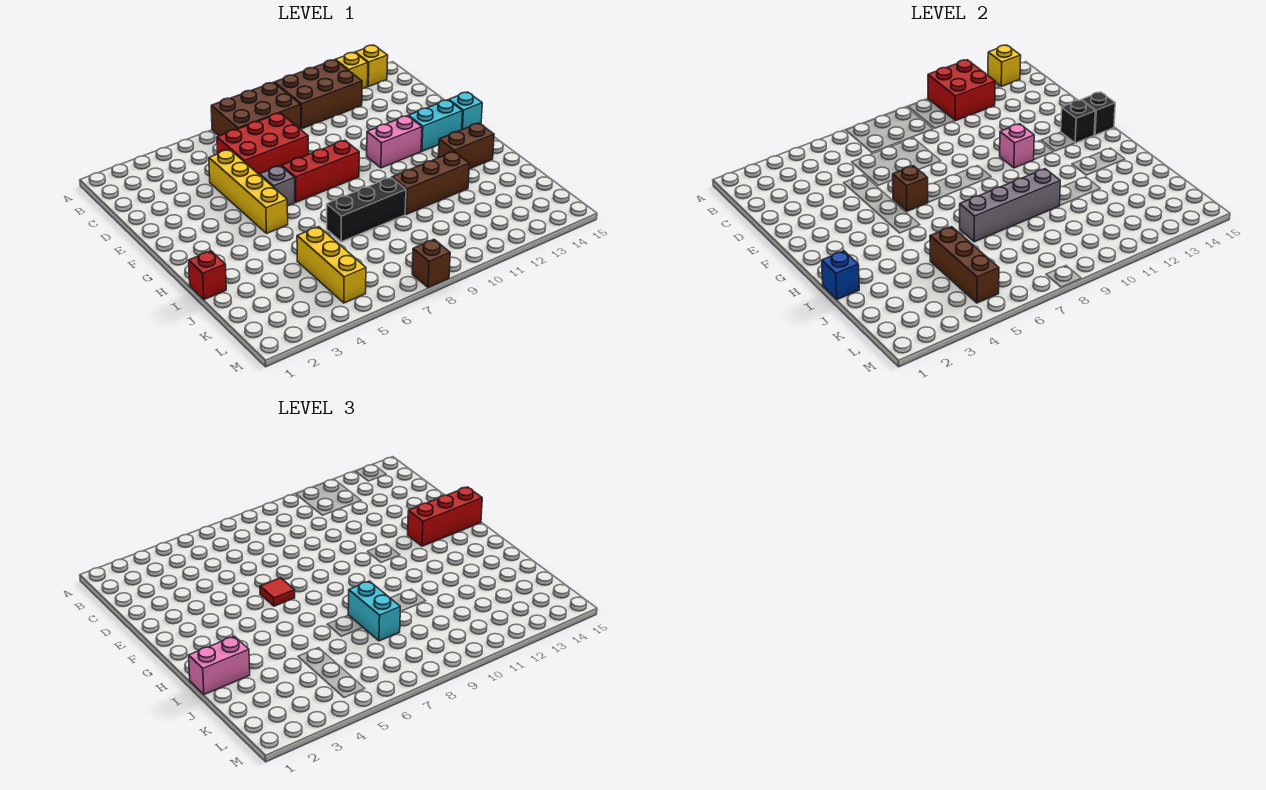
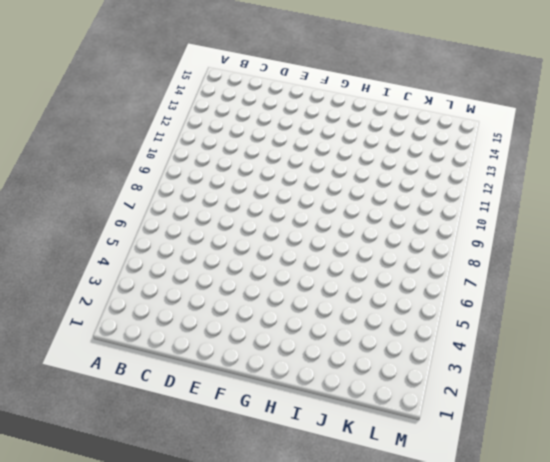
none -> brown brick A7:B9 level 1
none -> brown brick A10:B12 level 1
none -> yellow brick A13 level 1
none -> yellow brick A14 level 1

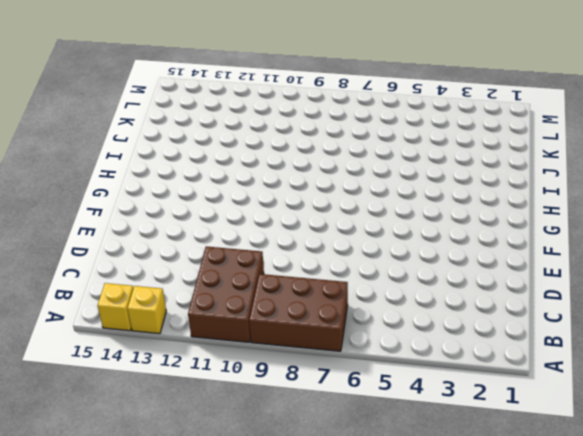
brown brick A10:C11 level 1 -> brown brick A10:B12 level 1
none -> red brick C6:D8 level 1
none -> yellow brick D5:G5 level 1
none -> grey brick F6 level 1
none -> red brick F7:F9 level 1

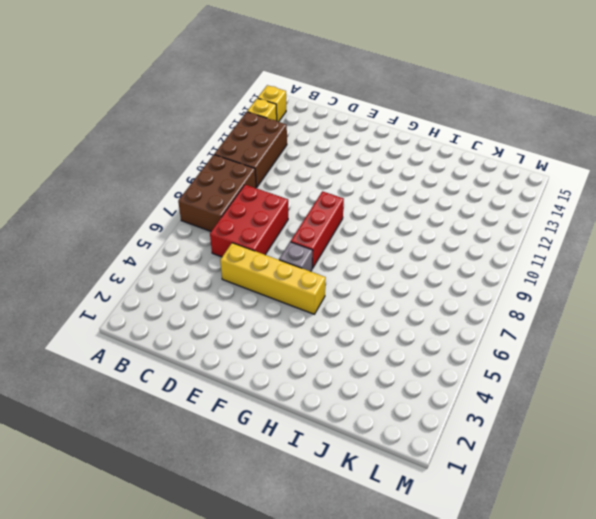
none -> pink brick F11:F12 level 1
none -> cyan brick F13:F14 level 1
none -> cyan brick F15 level 1
none -> brown brick H13:H14 level 1

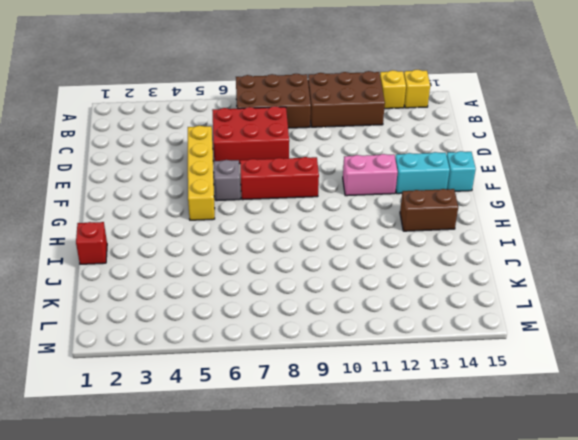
none -> black brick I7:I9 level 1
none -> brown brick I10:I12 level 1
none -> yellow brick J5:L5 level 1
none -> brown brick M8 level 1

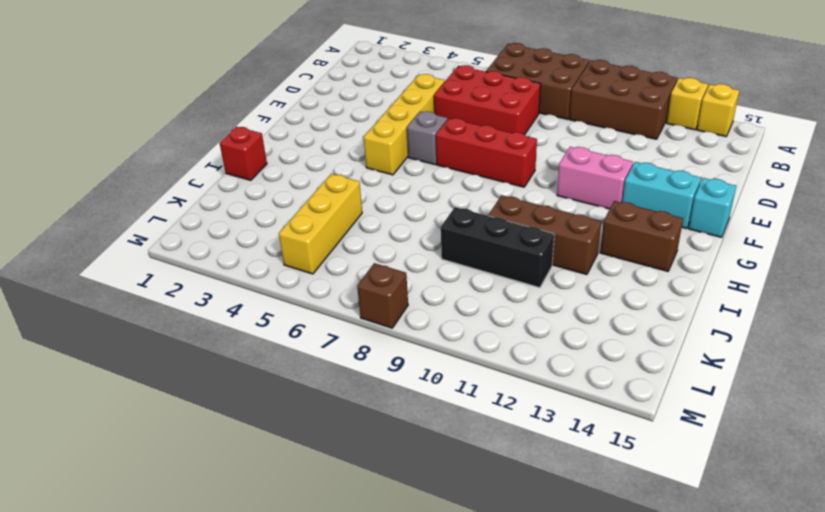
black brick J9:J11 level 1 -> black brick I7:I9 level 1
none -> red brick A11:B12 level 2
none -> yellow brick A14 level 2
none -> brown brick F6 level 2
none -> pink brick F11 level 2

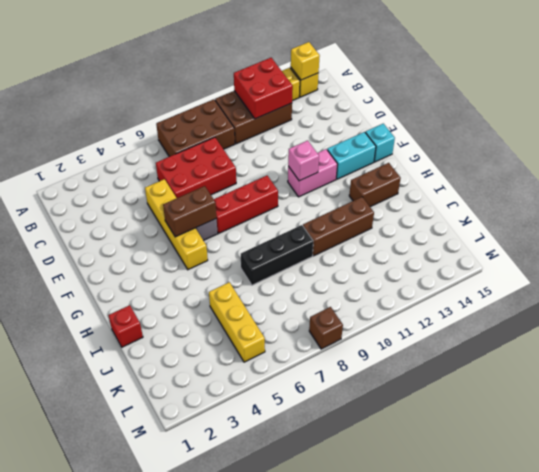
brown brick F5:F6 level 2 -> brown brick F6 level 2
none -> black brick F14 level 2
none -> black brick F15 level 2
none -> blue brick I1 level 2
none -> grey brick I7:I10 level 2

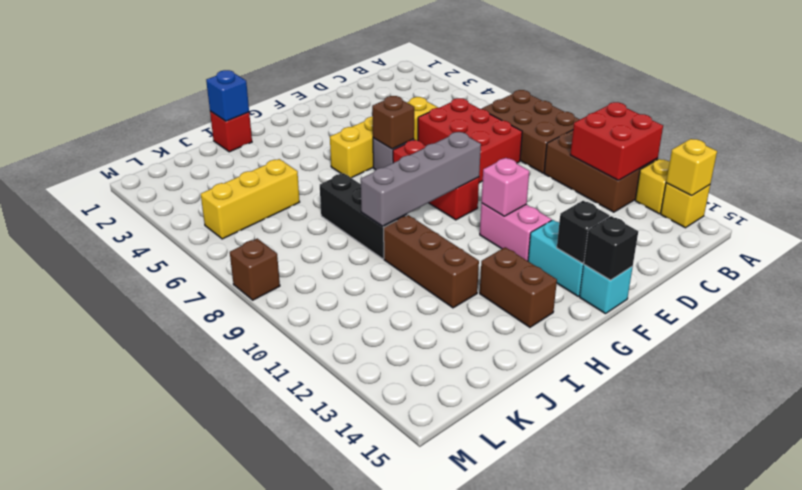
grey brick F9:I9 level 2 -> grey brick I7:I10 level 2
none -> brown brick J5:L5 level 2
none -> red tile F6 level 3
none -> red brick F13:F15 level 3
none -> pink brick I1:I2 level 3

